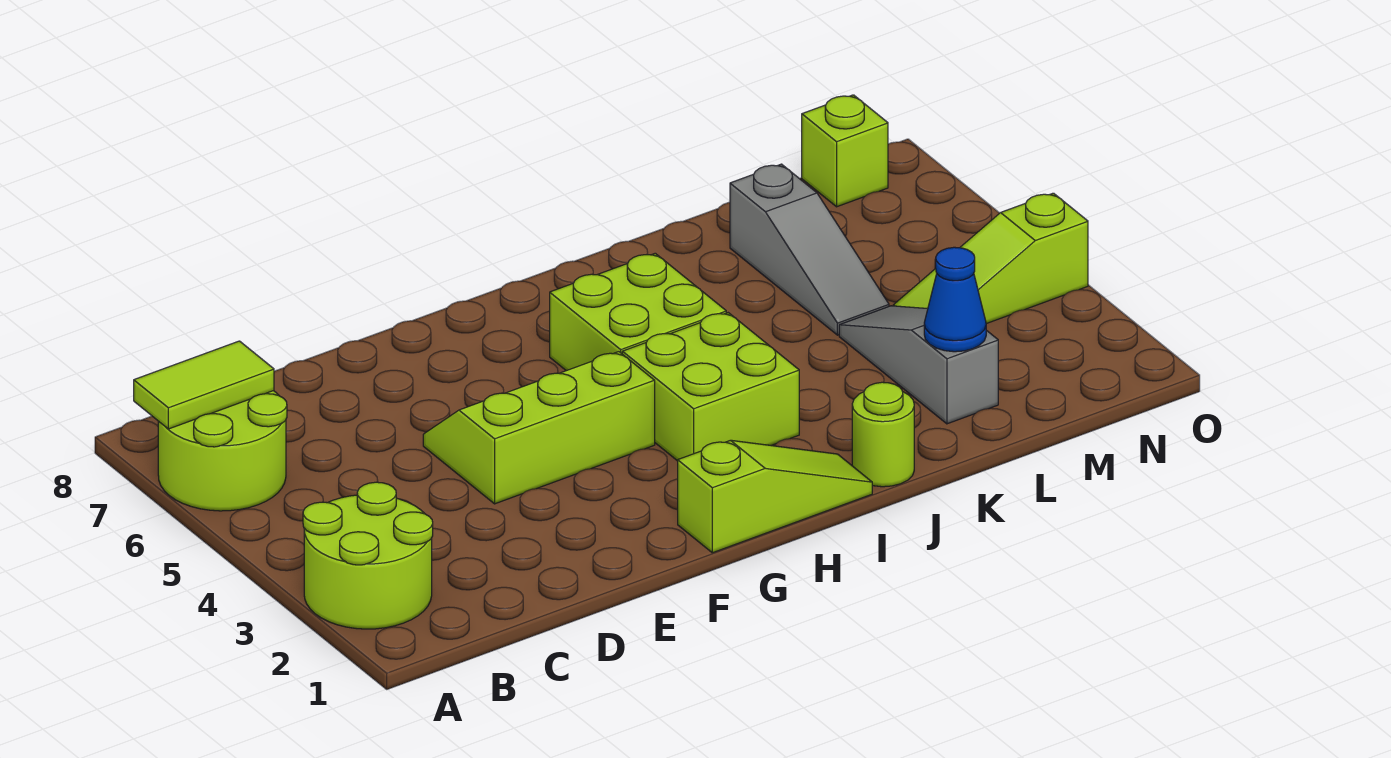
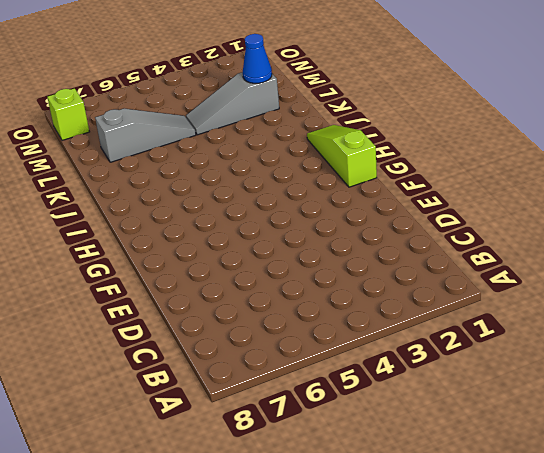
none -> lime round brick A2:B3 level 1
none -> lime round brick A6:B7 level 1
none -> lime slope E4:G5 level 1 top 4

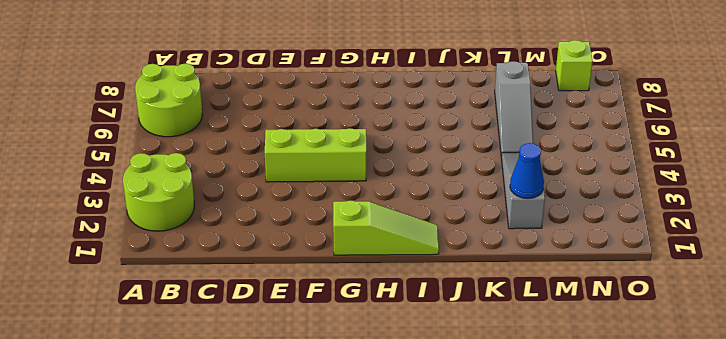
none -> lime brick H3:I4 level 1
none -> lime brick H5:I6 level 1
none -> lime round brick J1 level 1

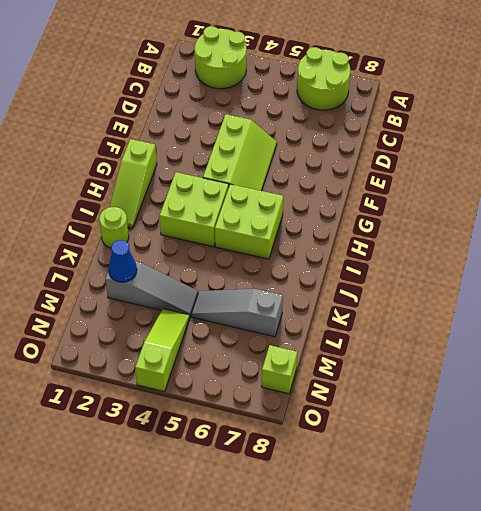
none -> lime tile A7:B7 level 2

